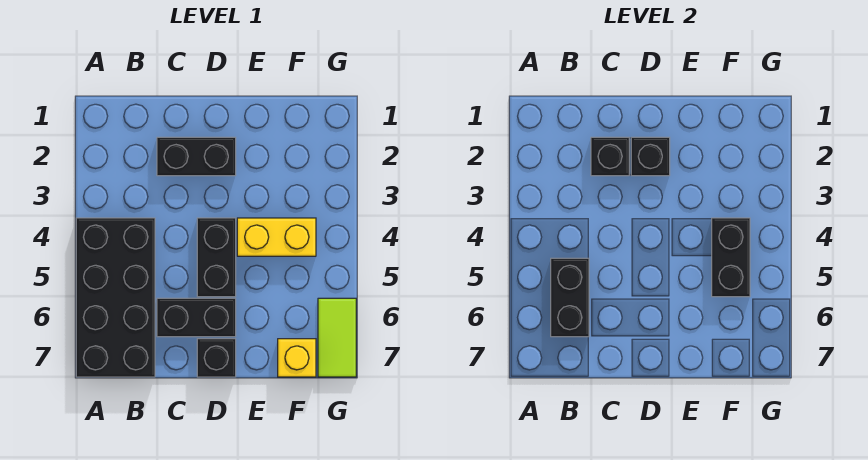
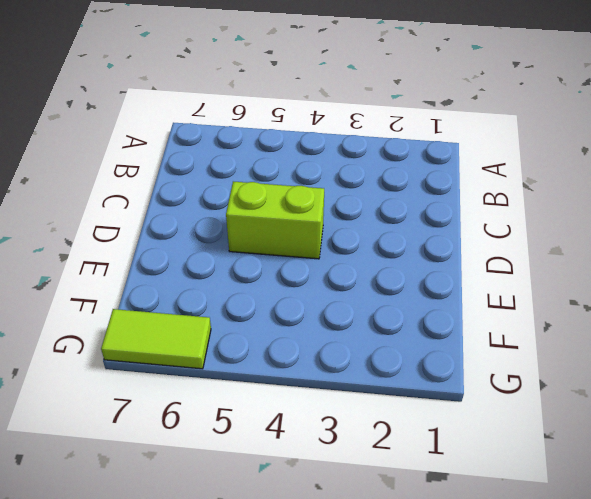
lime brick D4:D5 level 1 -> black brick D4:D5 level 1
none -> black brick A4:B7 level 1
none -> black brick C2:D2 level 1
none -> black brick C6:D6 level 1

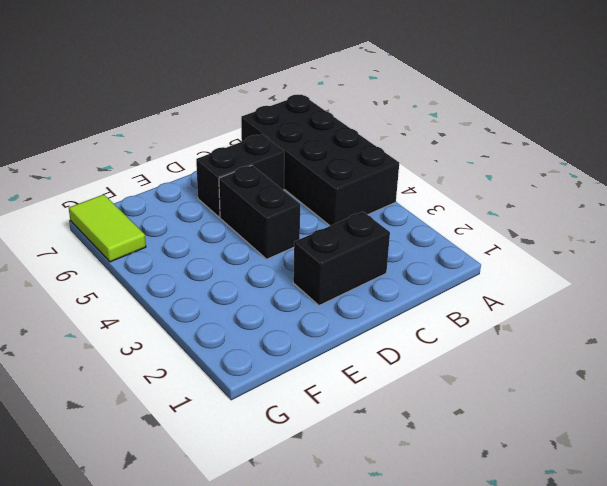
none -> black brick D7 level 1
none -> yellow brick E4:F4 level 1
none -> yellow brick F7 level 1

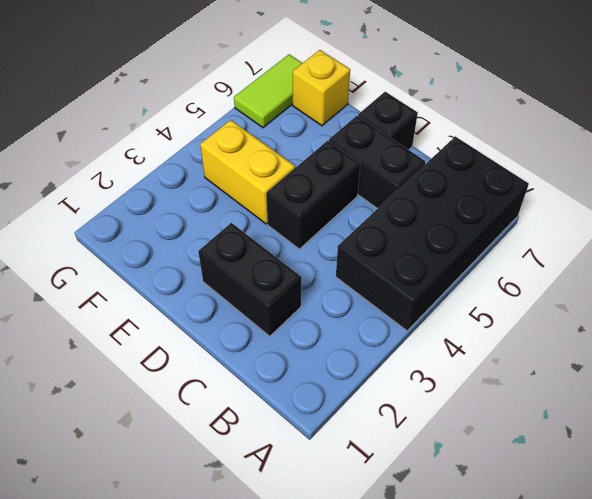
none -> black brick B5:B6 level 2
none -> black brick C2 level 2
none -> black brick D2 level 2

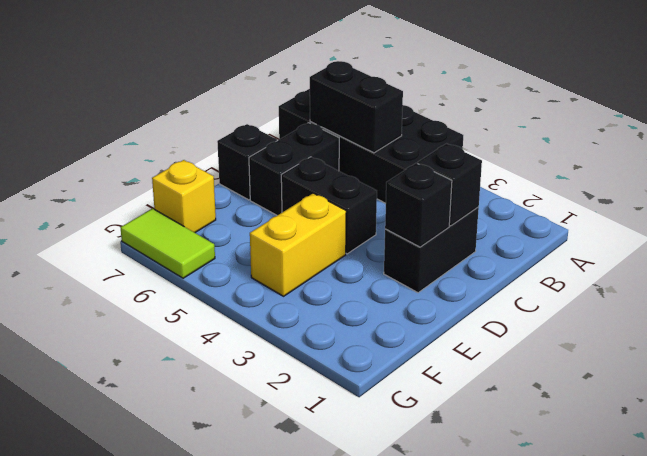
none -> black brick F4:F5 level 2

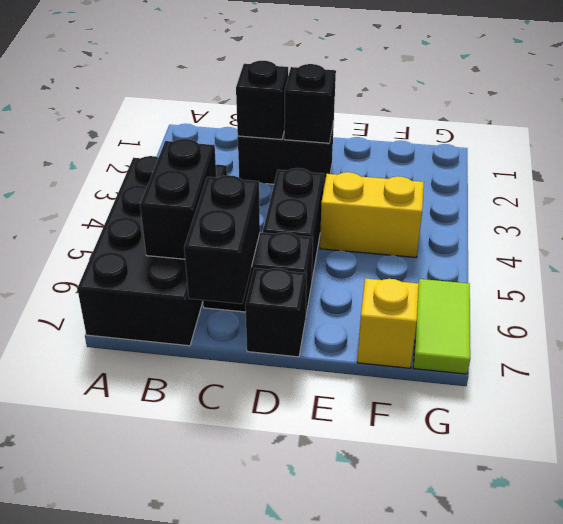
black brick C6:C7 level 2 -> black brick F4:F5 level 2

